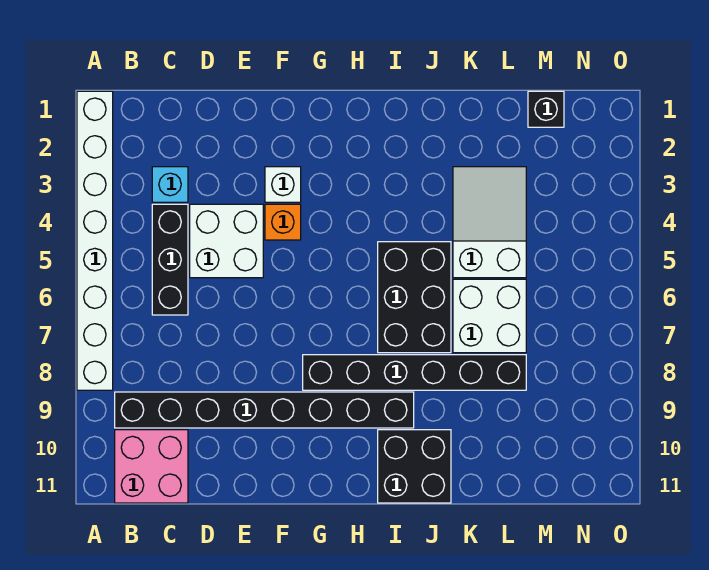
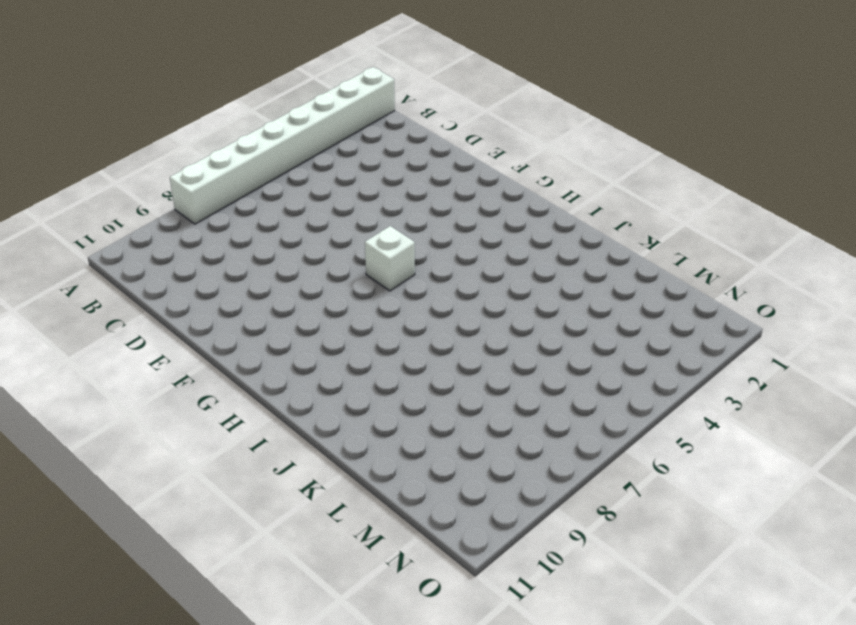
white brick G6 level 1 -> white brick F3 level 1
none -> black brick B9:I9 level 1
none -> pink brick B10:C11 level 1
none -> cyan brick C3 level 1

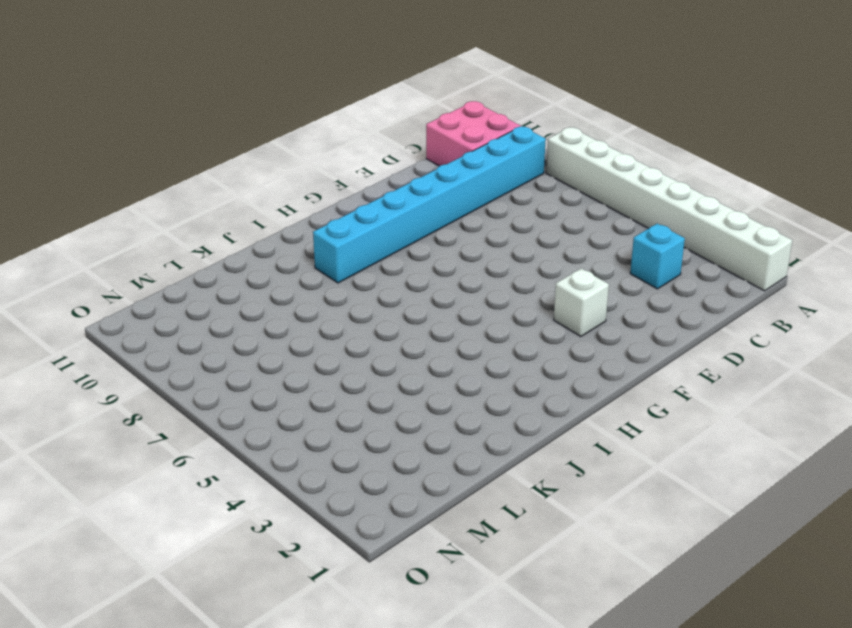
cyan brick B9:I9 level 1 -> black brick B9:I9 level 1
none -> black brick C4:C6 level 1
none -> white brick D4:E5 level 1
none -> orange brick F4 level 1

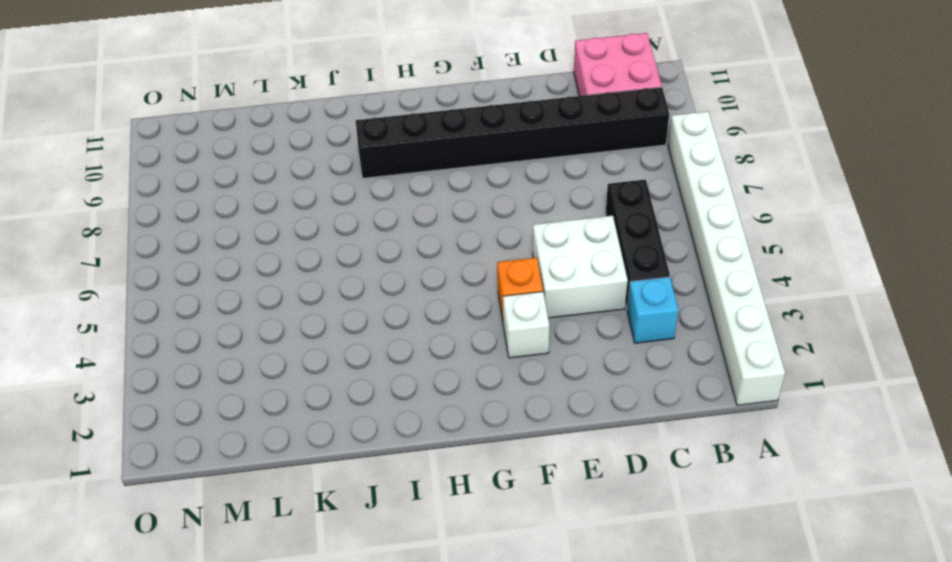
none -> black brick G8:L8 level 1
none -> black brick I5:J7 level 1
none -> black brick I10:J11 level 1

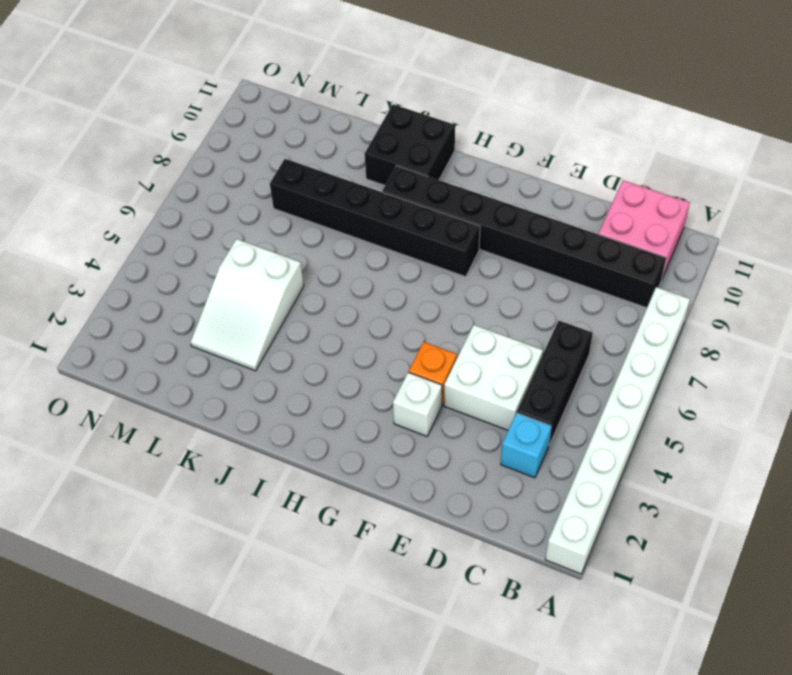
none -> black brick I5:J7 level 1
none -> white brick K6:L7 level 1
none -> black brick M1 level 1

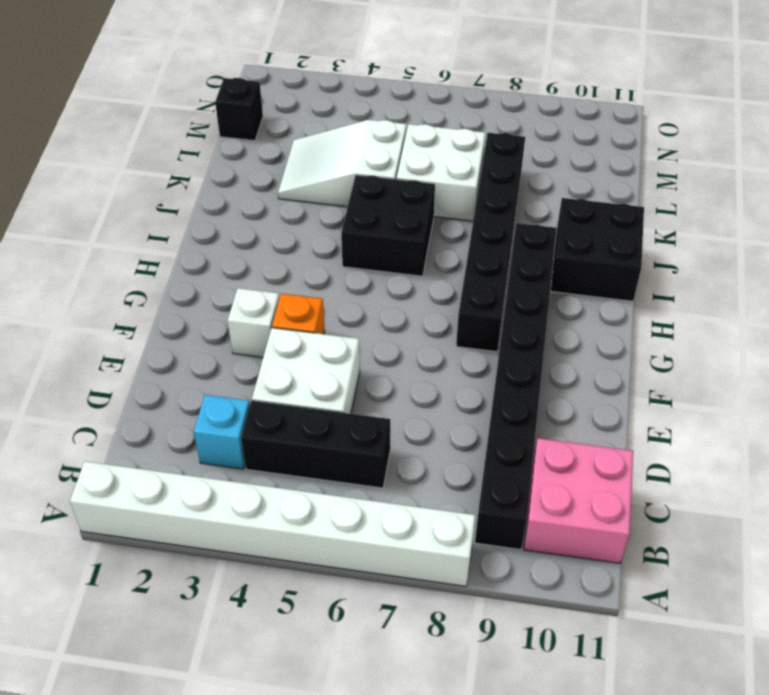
black brick I5:J6 level 1 -> black brick I5:J7 level 1

